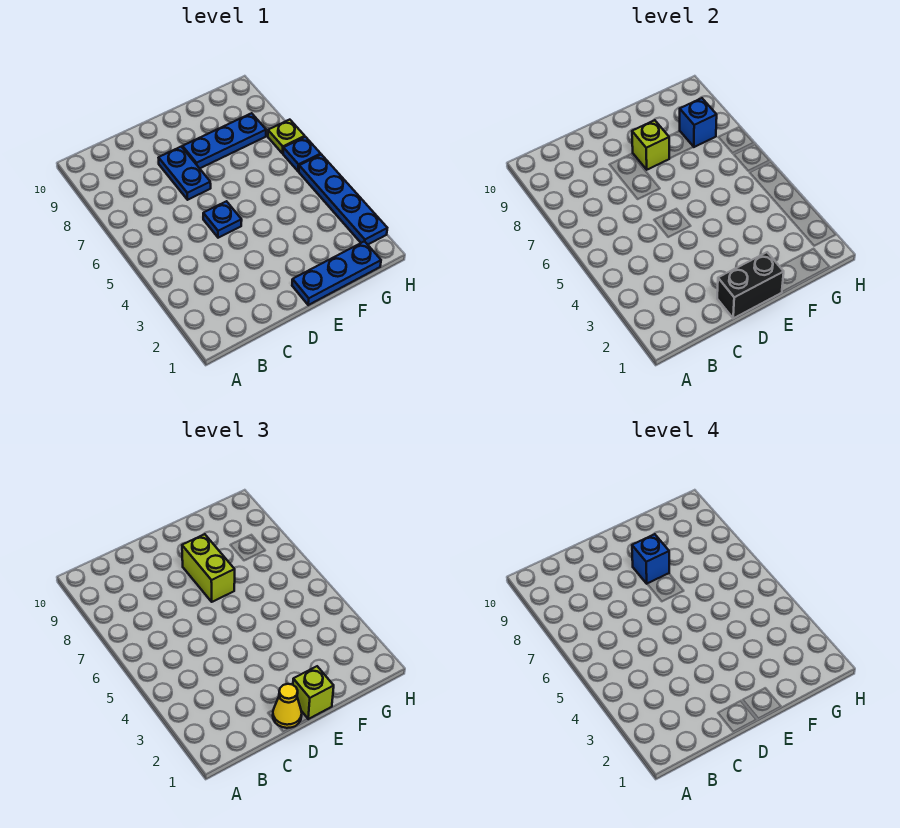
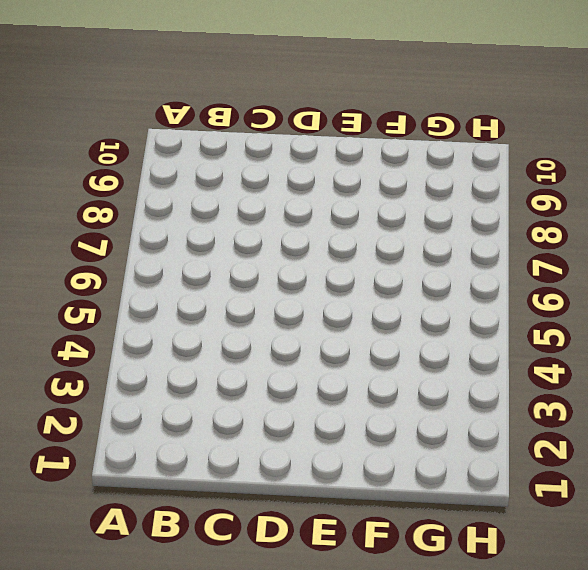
none -> blue plate D5 level 1
none -> blue plate D7:D8 level 1
none -> blue plate E1:G1 level 1

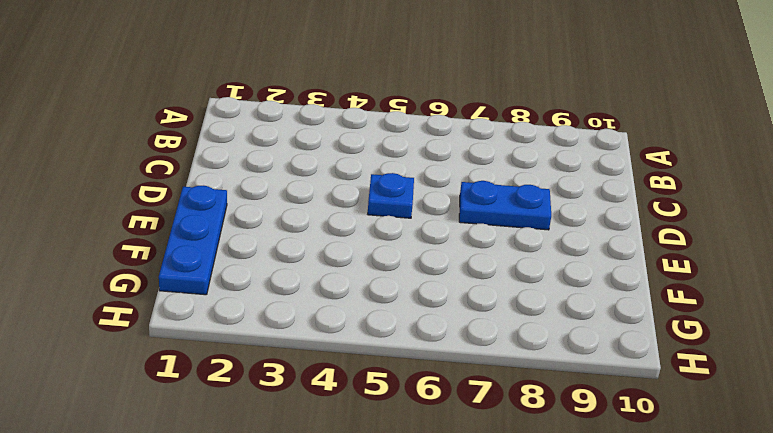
none -> blue plate E8:G8 level 1
none -> blue plate H2:H5 level 1
none -> blue plate H6 level 1

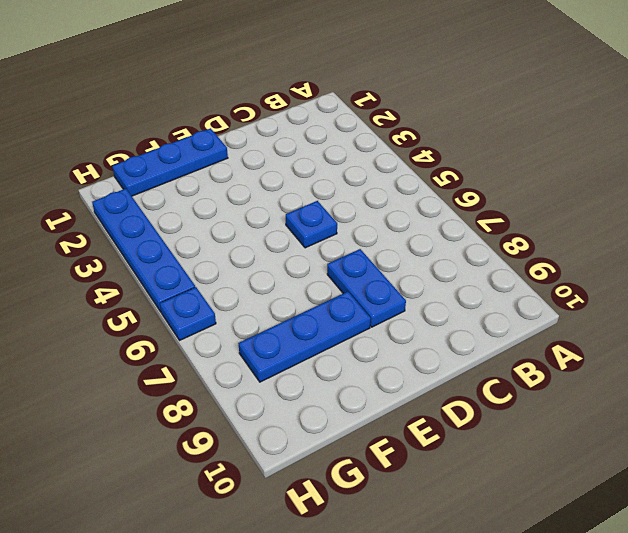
none -> lime plate H7 level 1
none -> black brick D1:E1 level 2
none -> lime brick E8 level 2

